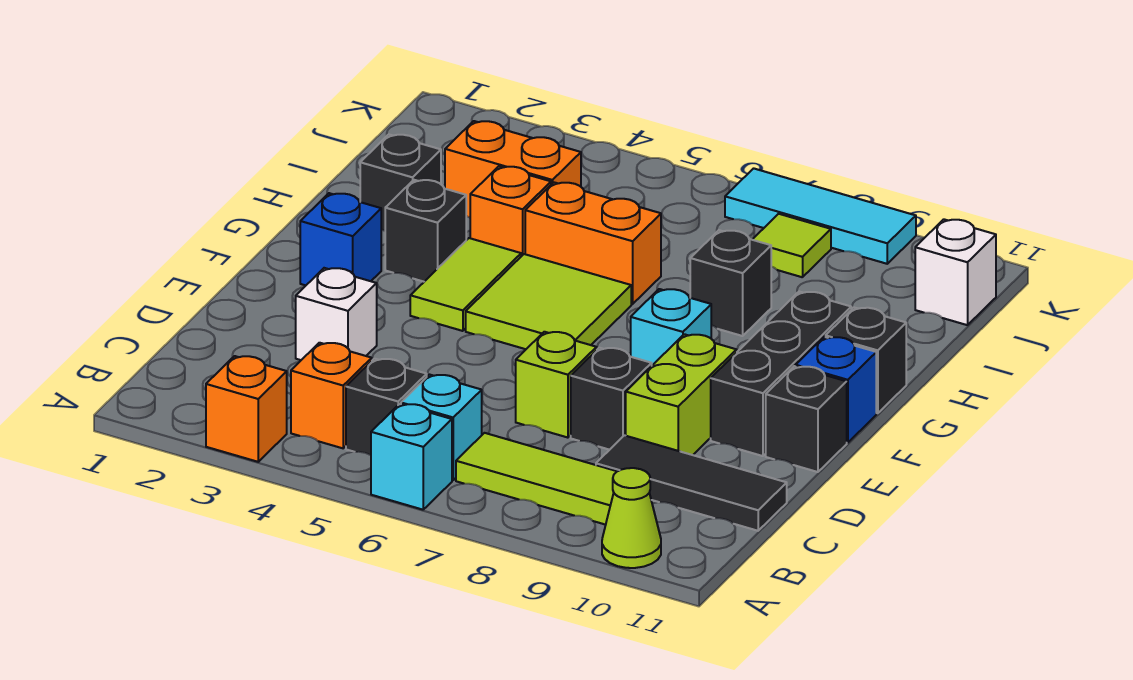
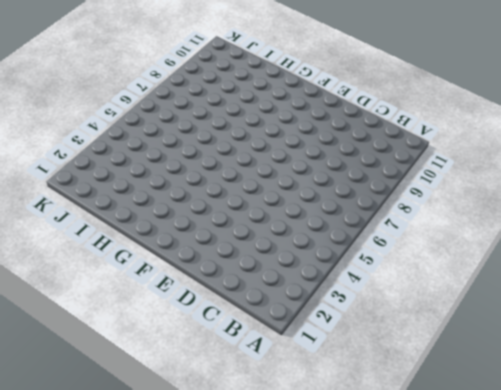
none -> orange brick A3 level 1
none -> cyan brick A6 level 1
none -> lime cone A10 level 1

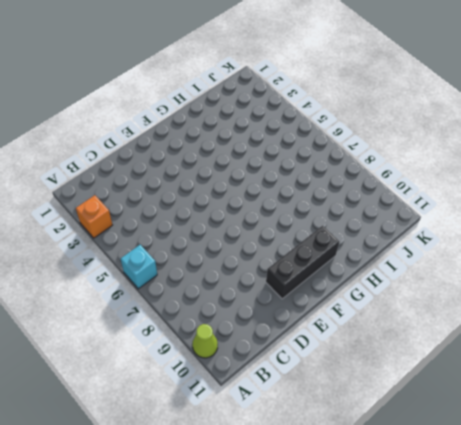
none -> orange brick B4 level 1
none -> black brick B5 level 1
none -> cyan brick B6 level 1

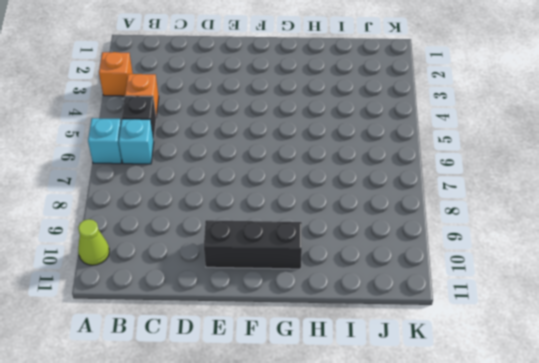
none -> lime tile B7:B9 level 1
none -> black tile C9:C11 level 1
none -> white brick D3 level 1

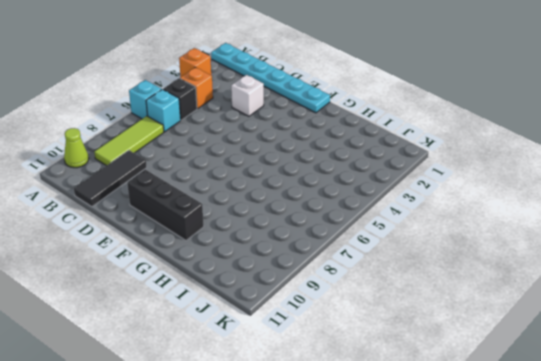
cyan plate A1:F1 level 1 -> none
none -> lime brick D7 level 1
none -> black brick D8 level 1
none -> lime brick D9:E9 level 1

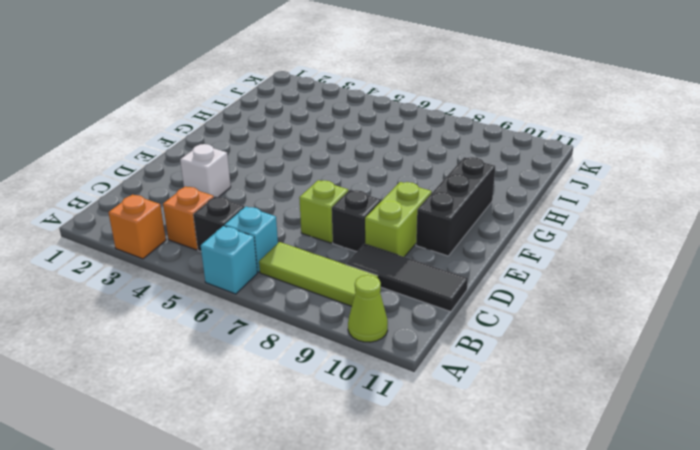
none -> black brick E11 level 1
none -> blue brick F2 level 1
none -> lime tile F4:G4 level 1

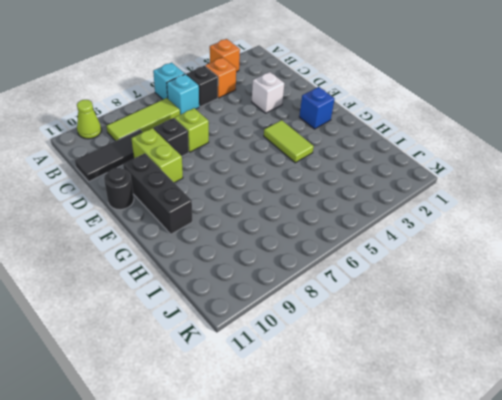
black round brick E11 level 1 -> black brick E11 level 1
none -> lime tile F5:G6 level 1
none -> cyan brick F8 level 1
none -> blue brick F11 level 1

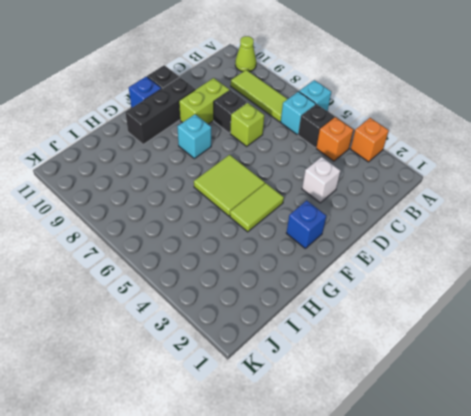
none -> black tile C9:C11 level 1
none -> black brick G3 level 1
none -> black brick G11 level 1

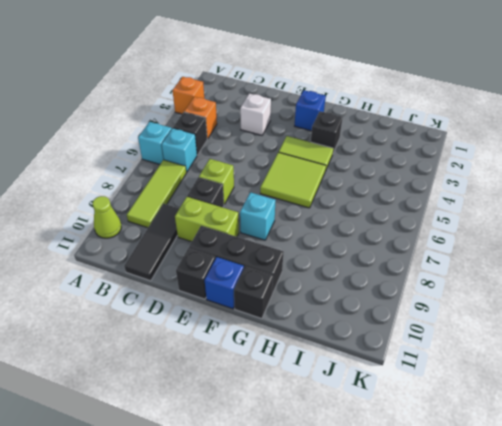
none -> black brick H2 level 1
none -> orange brick H4 level 1
none -> orange brick H5:H6 level 1

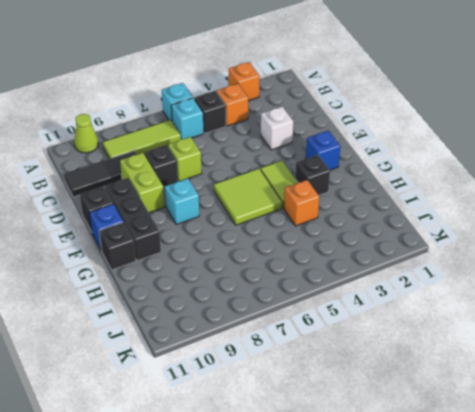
none -> black brick H2 level 1
none -> orange brick H5:H6 level 1
none -> black brick H8 level 1

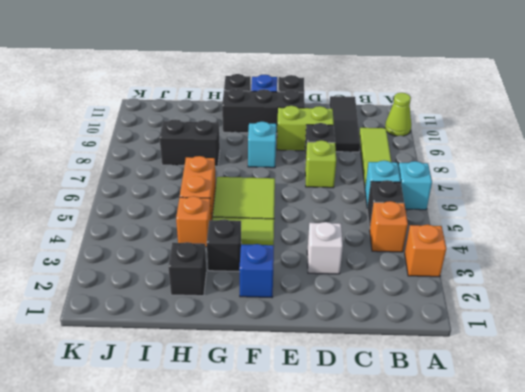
black brick H8:I8 level 1 -> black brick H8 level 1
none -> orange brick I3:I4 level 1
none -> lime tile J8 level 1
none -> white brick J11 level 1

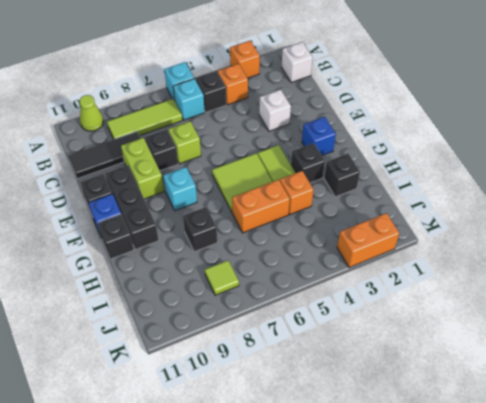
white brick B1 level 1 -> white brick J11 level 1
orange brick K2:K3 level 1 -> orange brick I3:I4 level 1
none -> cyan tile K7:K9 level 1

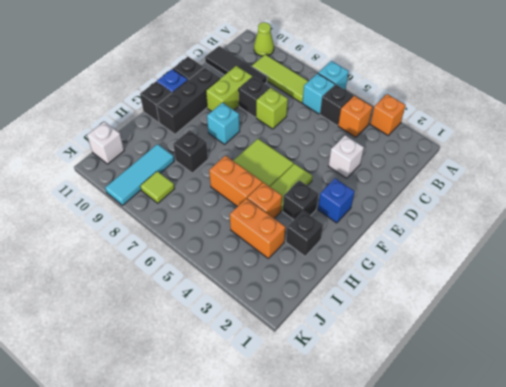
cyan tile I9:K9 level 1 -> cyan tile K7:K9 level 1

